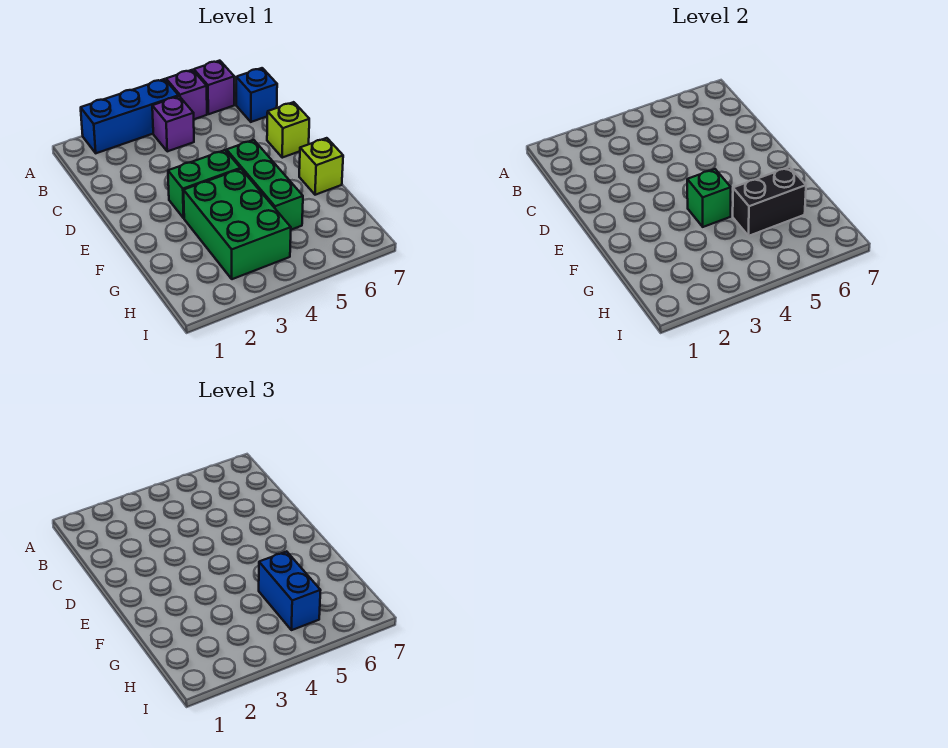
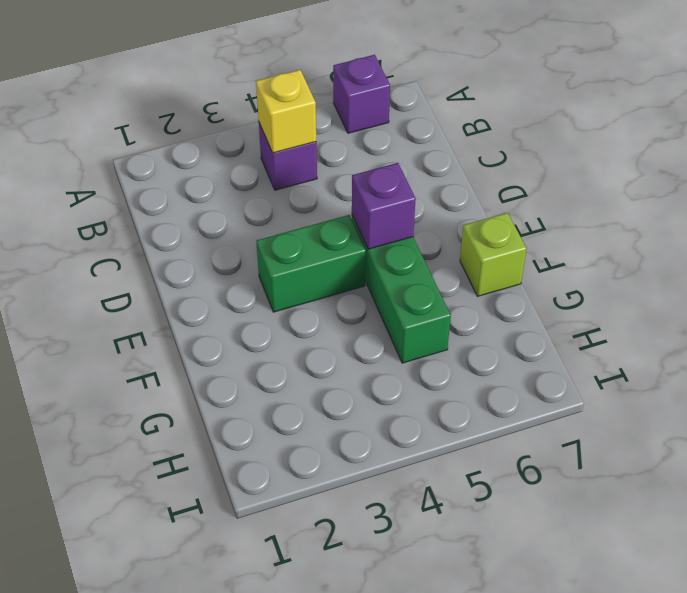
yellow brick B4 level 2 -> none
purple brick E5 level 2 -> purple brick A5 level 1
none -> blue brick A2:A4 level 1
none -> blue brick B7 level 1
none -> lime brick D7 level 1

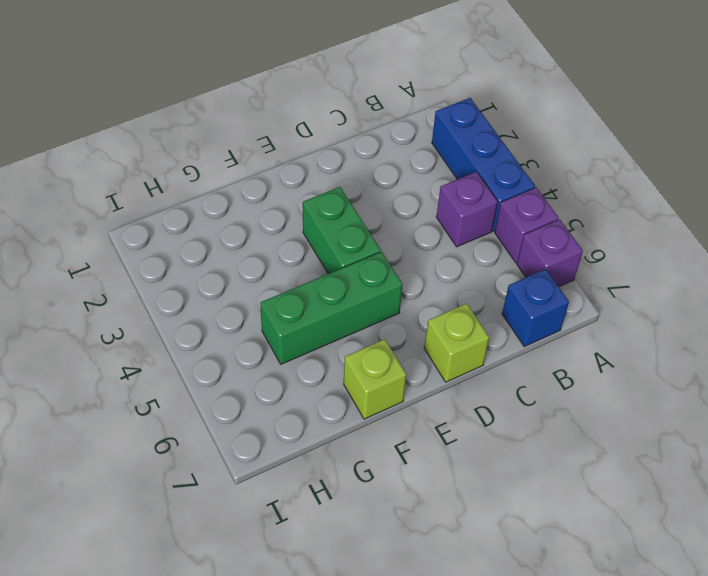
none -> green brick F3:H4 level 1
none -> green brick F4 level 2
none -> black brick G5:G6 level 2

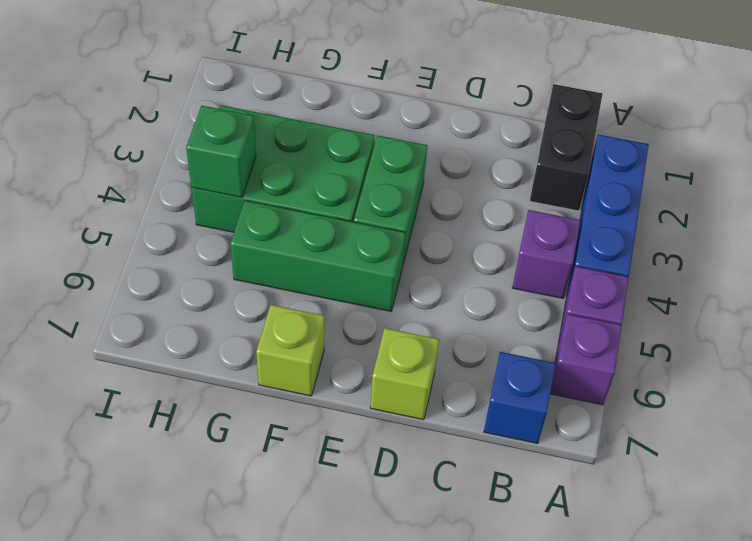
black brick B1:B2 level 1 -> black brick G5:G6 level 2
green brick H4 level 2 -> green brick F4 level 2
none -> blue brick G5:H5 level 3

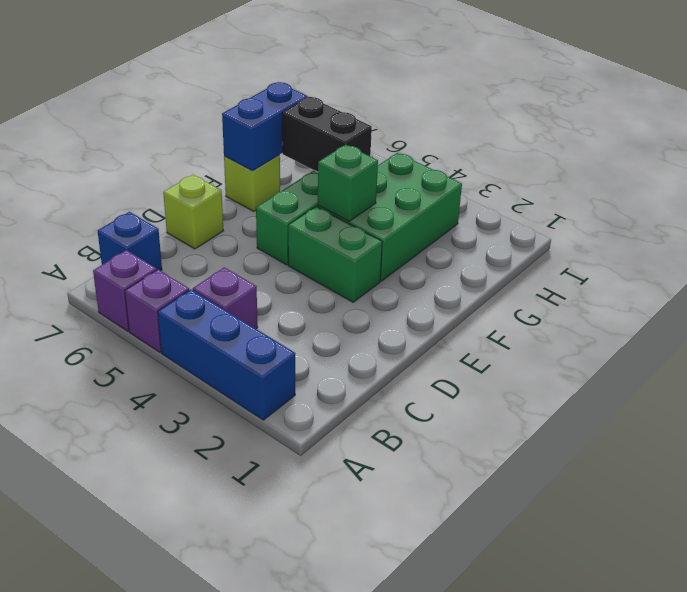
blue brick F7:G7 level 2 -> blue brick G5:H5 level 3

